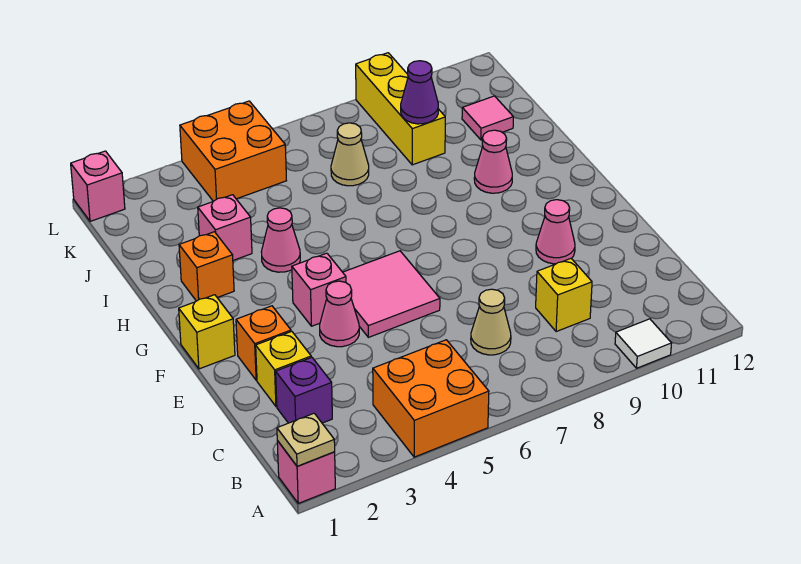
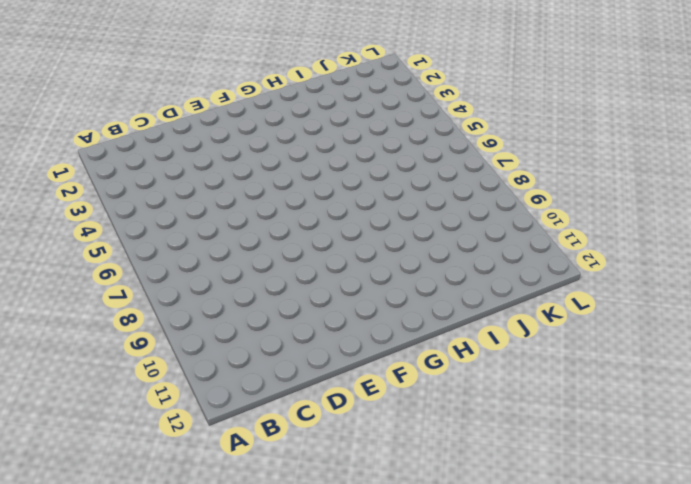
none -> pink brick A1 level 1
none -> orange brick A4:B5 level 1
none -> white tile A10 level 1

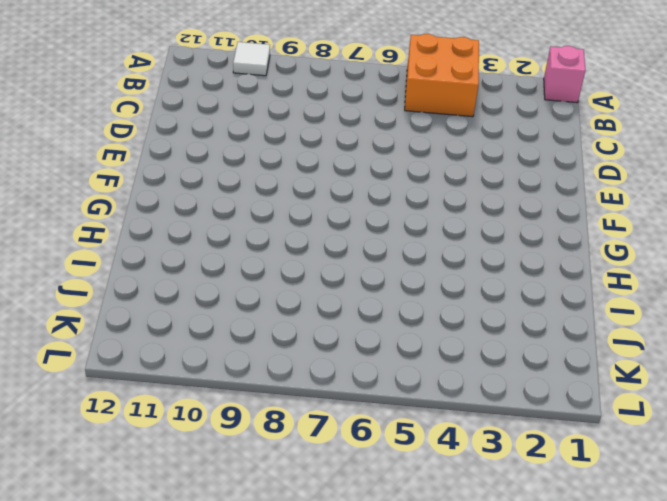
none -> purple brick C2 level 1
none -> tan cone C7 level 1
none -> yellow brick C9 level 1

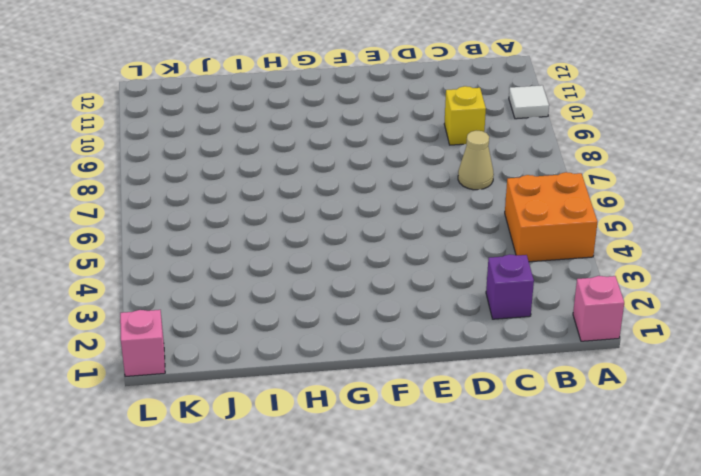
none -> yellow brick D2 level 1
none -> orange brick E2 level 1
none -> pink cone E4 level 1

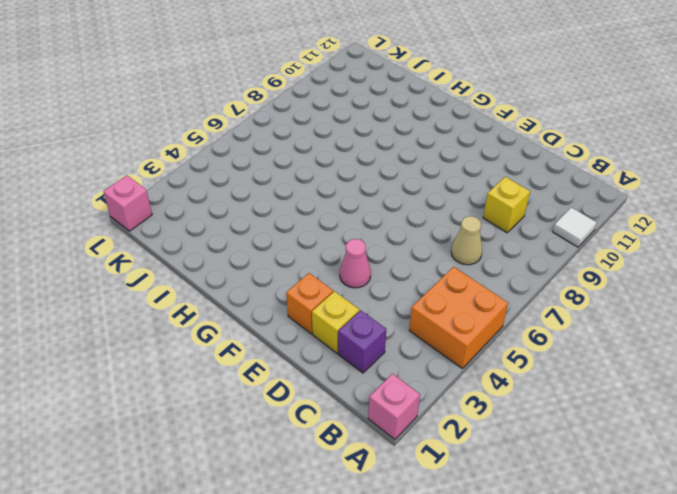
none -> pink tile E5:F6 level 1
none -> pink cone E10 level 1
none -> yellow brick F1 level 1

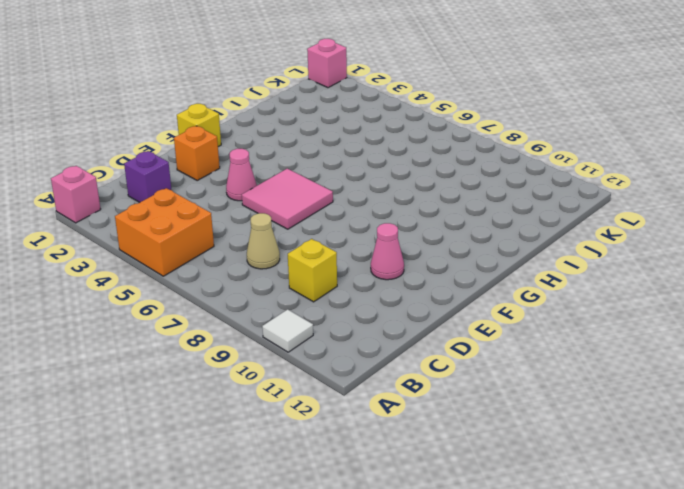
none -> yellow brick D2 level 1
none -> pink brick F4 level 1
none -> orange brick H2 level 1

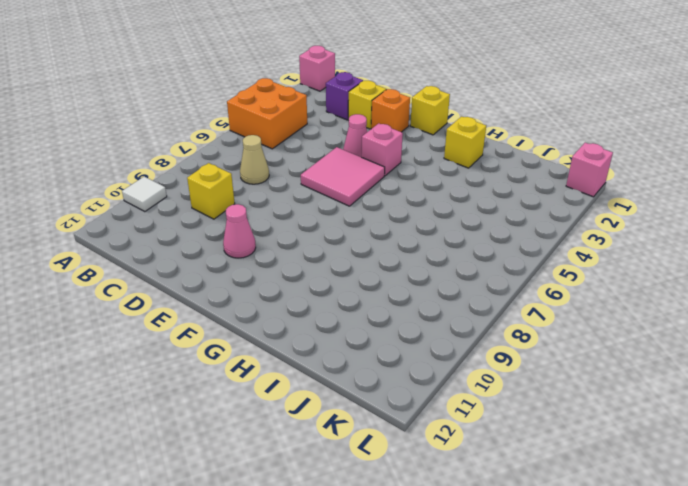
yellow brick H2 level 1 -> orange brick H2 level 1
none -> pink cone H4 level 1
none -> pink cone H10 level 1
none -> pink brick I3 level 1

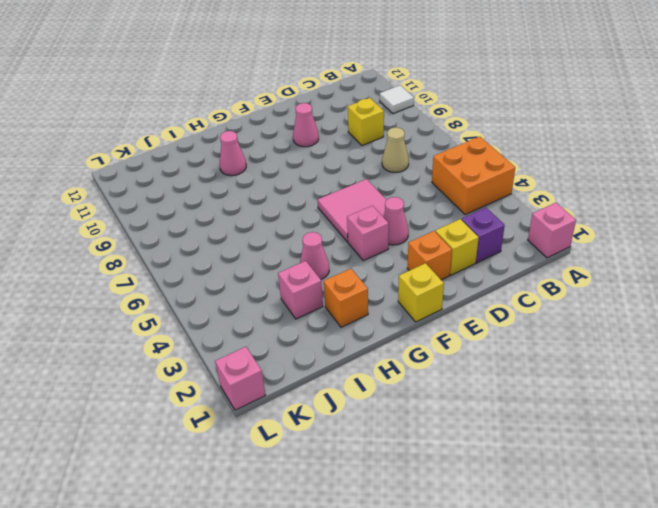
none -> tan cone J7 level 1
none -> yellow brick J9:L9 level 1
none -> pink tile J11 level 1

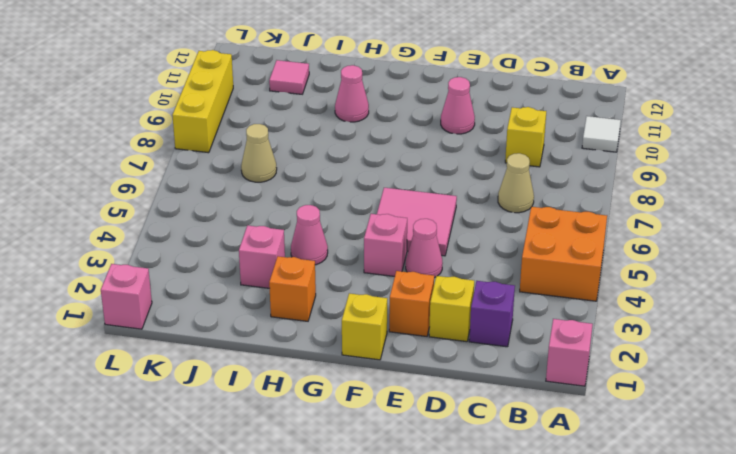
yellow brick L8:L10 level 1 -> yellow brick J9:L9 level 1
none -> orange brick K4:L5 level 1
none -> tan plate A1 level 2
none -> purple cone J9 level 2

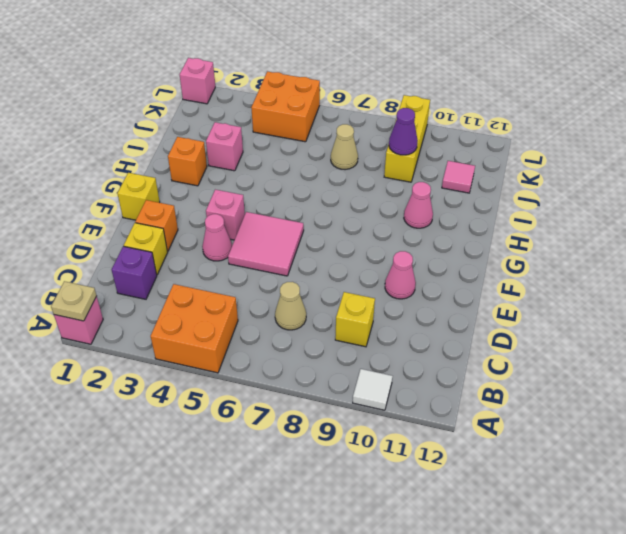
none -> pink cone H4 level 1

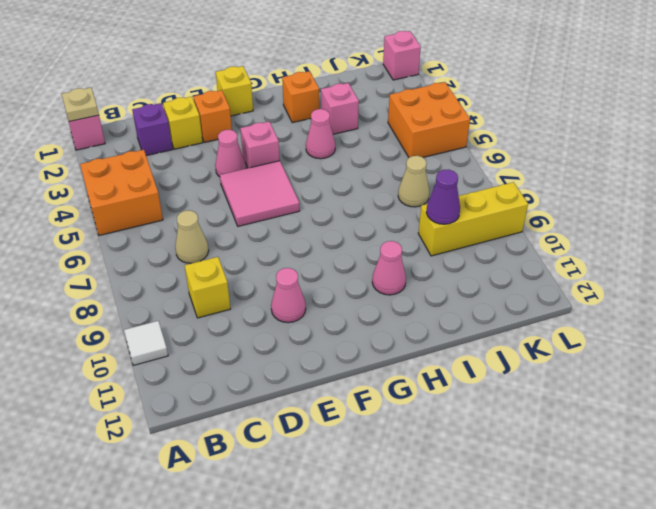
none -> pink tile J11 level 1

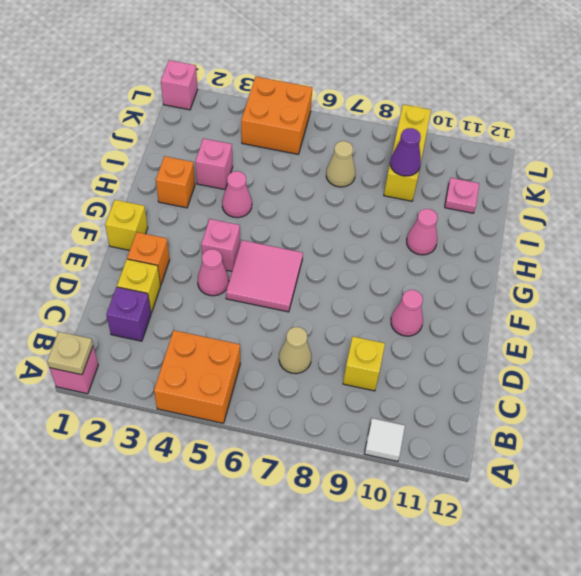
pink plate J11 level 1 -> pink tile J11 level 1

